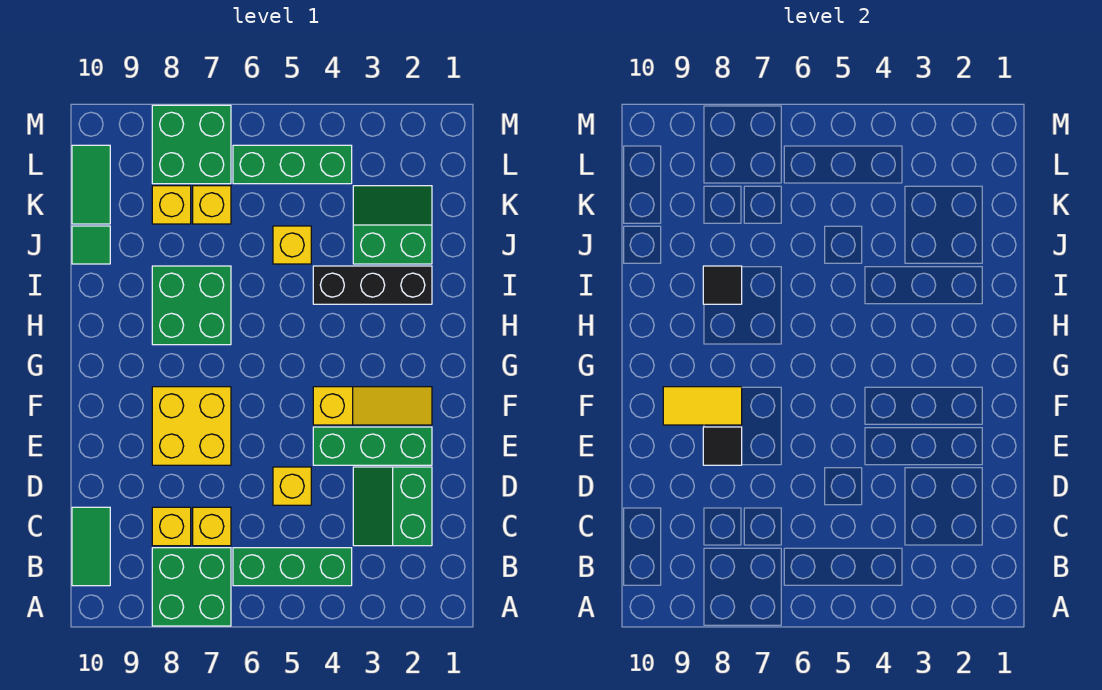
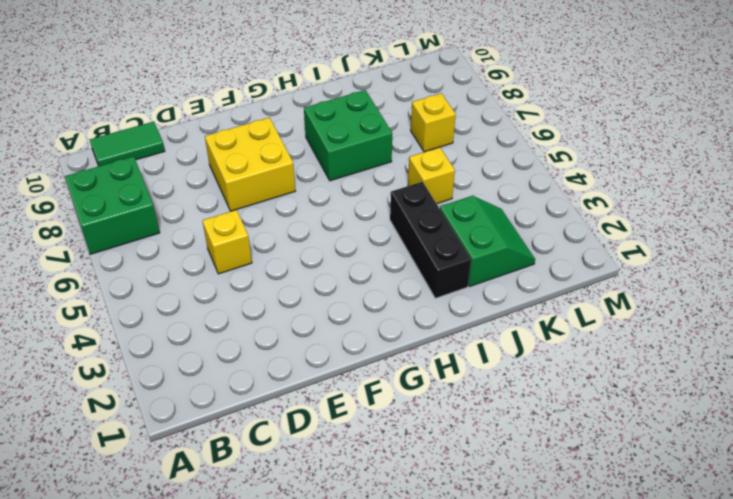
none -> green brick B4:B6 level 1
none -> green slope C2:D3 level 1 top 2
none -> yellow brick C7 level 1

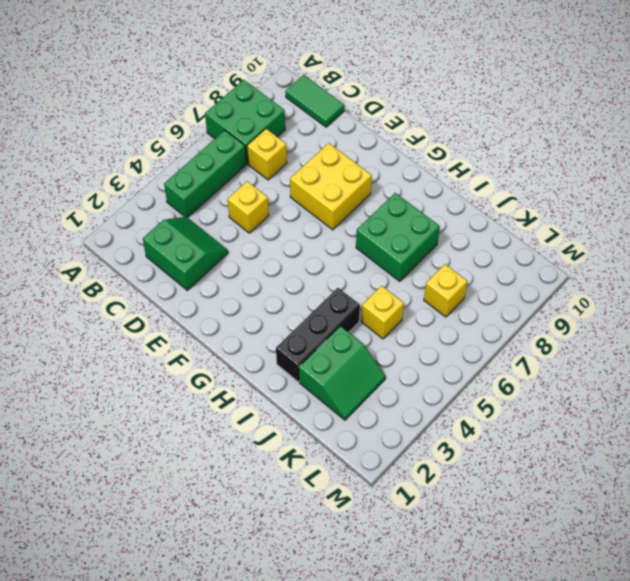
none -> yellow brick C8 level 1
none -> green brick E2:E4 level 1
none -> yellow slope F2:F4 level 1 top 4

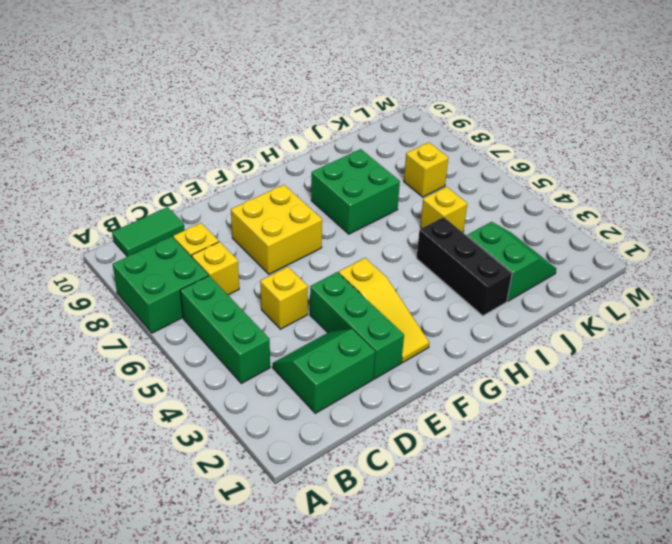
none -> green tile J10 level 1
none -> yellow brick K8 level 1
none -> green tile K10:L10 level 1

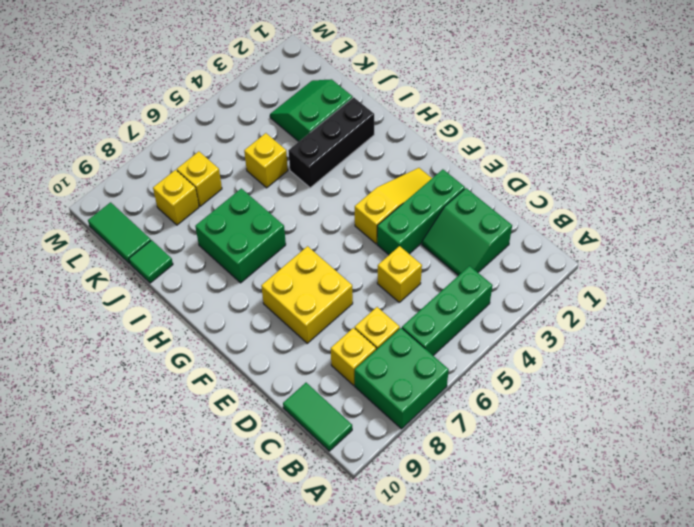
none -> green brick L4:L6 level 1
none -> green brick L7:M8 level 1
none -> black tile E8 level 2

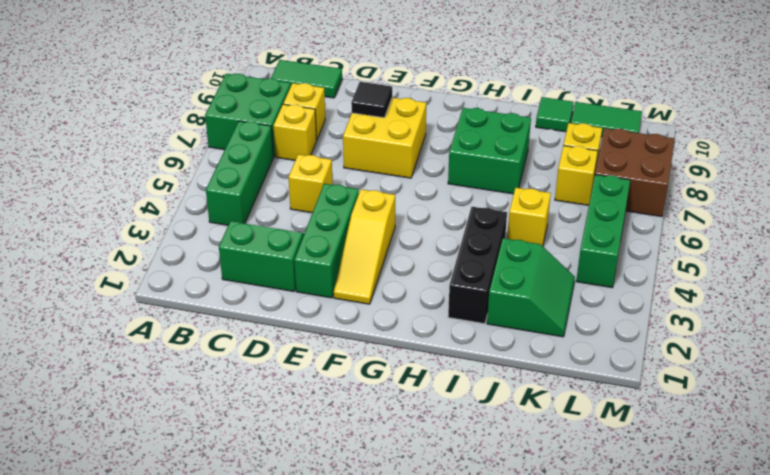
brown brick L7:M8 level 1 -> green brick L7:M8 level 1
none -> yellow tile F8:F9 level 2
none -> black tile I8 level 2

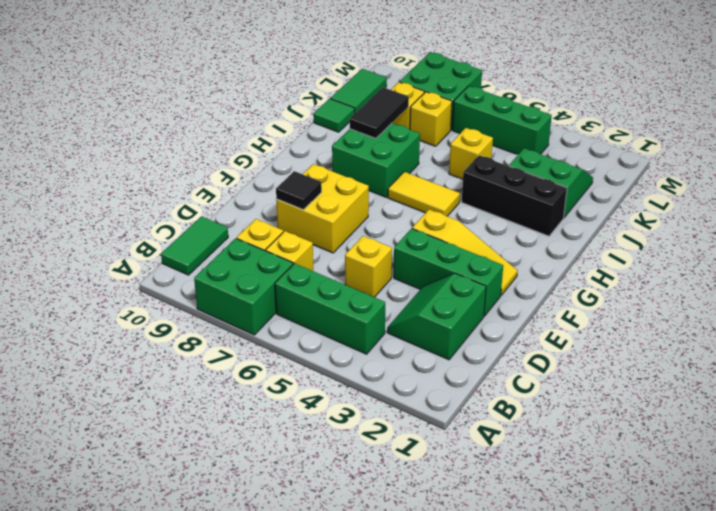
yellow tile H5:H6 level 1 -> yellow tile F8:F9 level 2
black tile I8:J8 level 2 -> black tile I8 level 2

